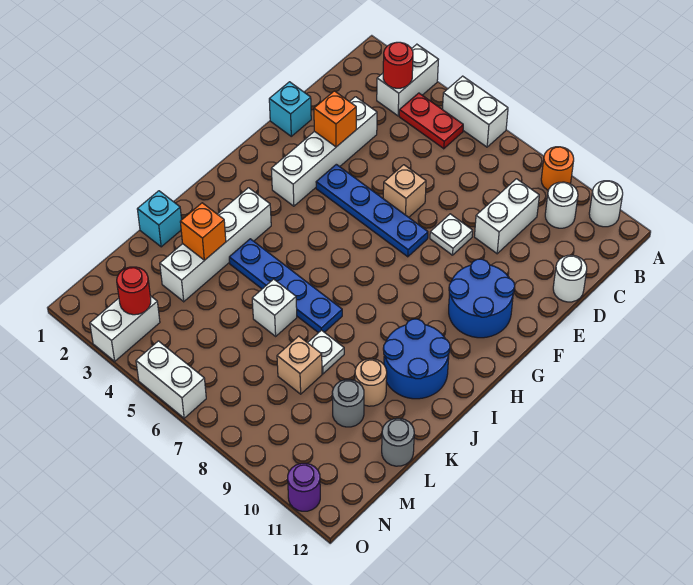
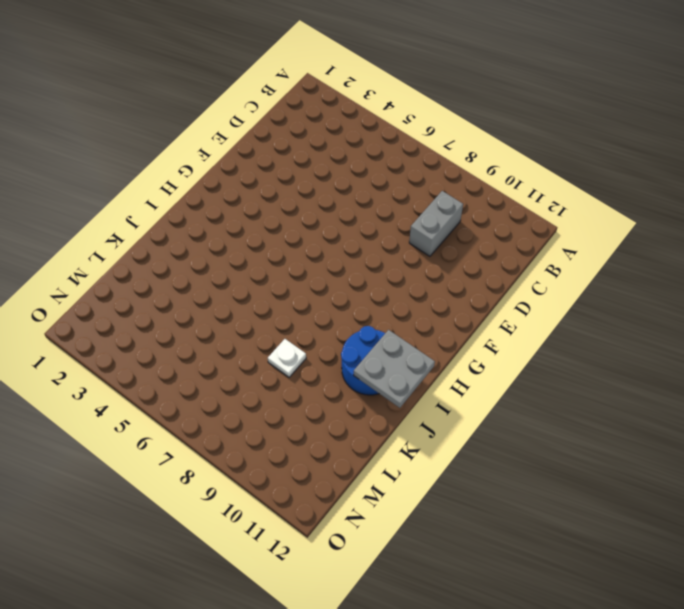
grey brick C9:D9 level 1 -> white brick C9:D9 level 1
grey plate I11:J12 level 2 -> none
none -> white brick A3:B3 level 1
none -> white brick A5:A6 level 1
none -> orange round brick A9 level 1
none -> white round brick A11 level 1

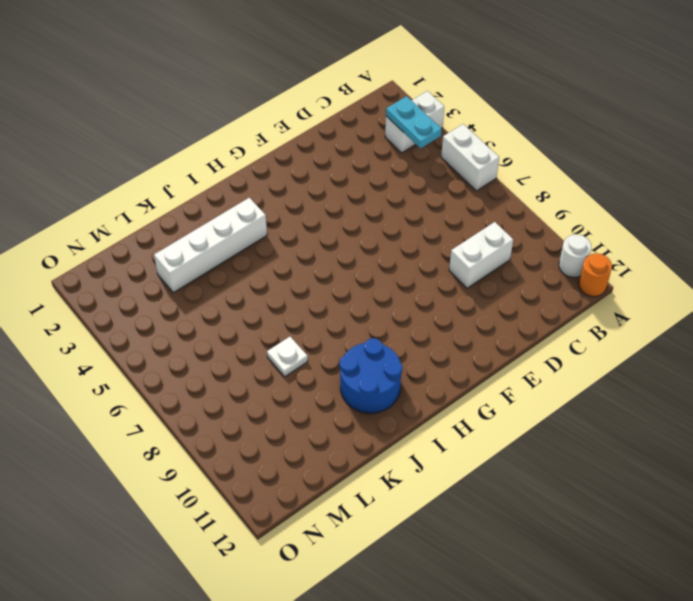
orange round brick A12 level 1 -> orange round brick A9 level 1
cyan plate B3:B4 level 2 -> red round brick B3 level 2
none -> red plate B4:B5 level 1
none -> white round brick B10 level 1
none -> white brick D3:G3 level 1
none -> white round brick D12 level 1

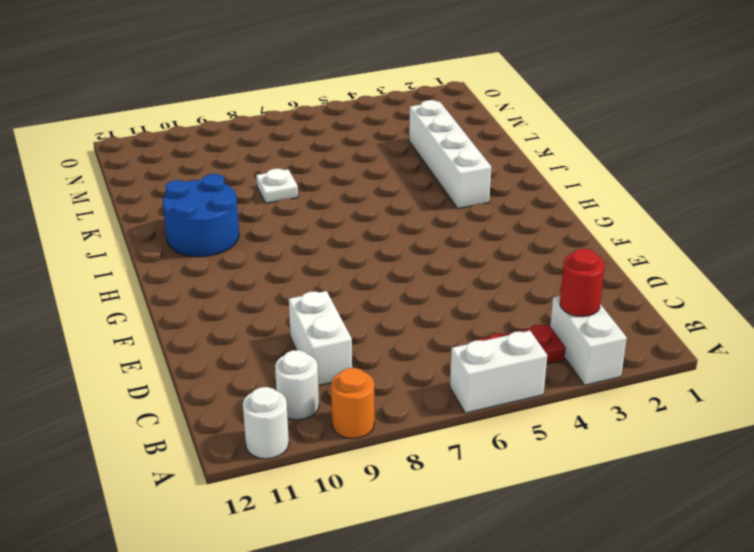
none -> white brick D3:G3 level 1
none -> white round brick D12 level 1
none -> cyan brick E1 level 1
none -> tan brick E6 level 1

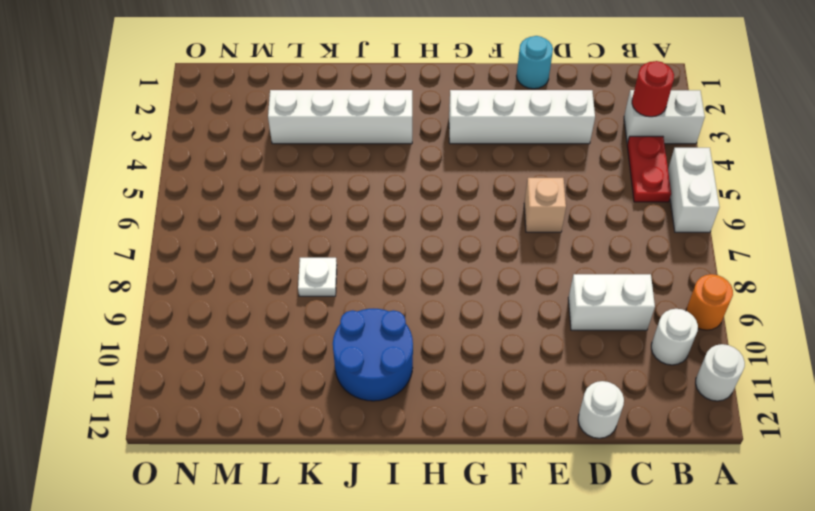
cyan round brick E1 level 1 -> cyan brick E1 level 1
none -> white plate E8 level 1
none -> blue plate F4:F7 level 1
none -> blue round brick F10:G11 level 1
none -> blue plate J4:J7 level 1

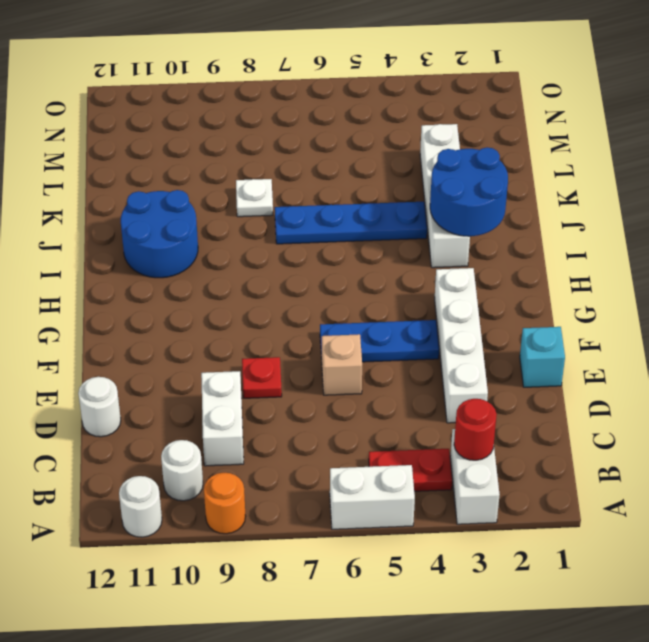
red plate E8 level 1 -> white plate E8 level 1
blue plate F4:F6 level 1 -> blue plate F4:F7 level 1
blue round brick I2:J3 level 2 -> blue round brick F10:G11 level 1
none -> cyan brick K1 level 1
none -> white brick K6 level 1
none -> tan round brick K10 level 1
none -> tan brick L8 level 1

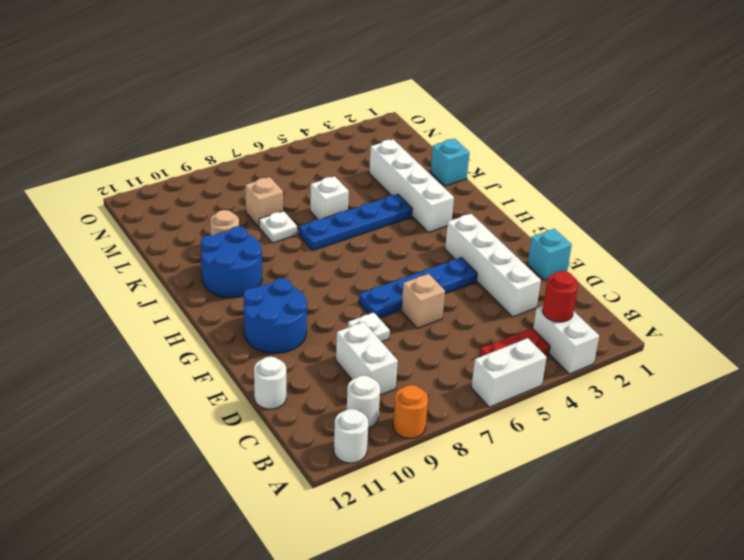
none -> grey round brick L10 level 1
none -> grey round brick L12 level 1
none -> white brick N3:O3 level 1
none -> white brick O5:O6 level 1

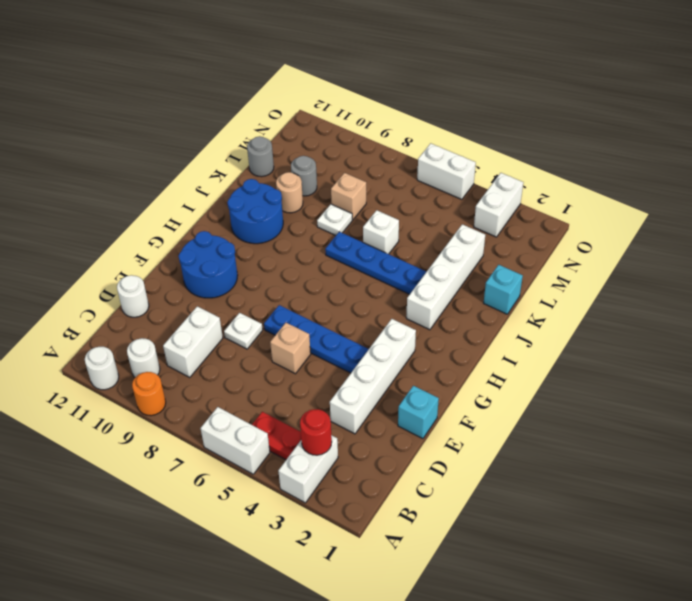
none -> purple round brick O11 level 1
none -> orange brick E3 level 2
none -> orange brick K3 level 2
none -> red round brick N3 level 2

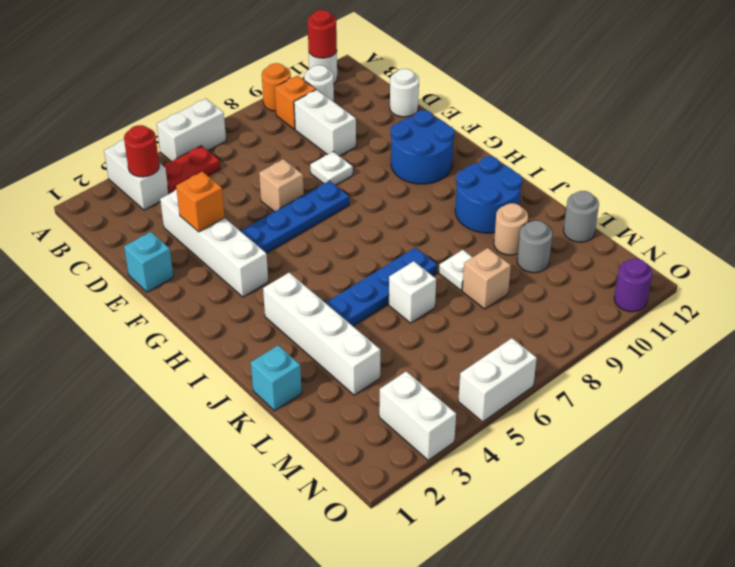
red round brick A11 level 2 -> red round brick N3 level 2
orange brick B9 level 1 -> orange brick K3 level 2

